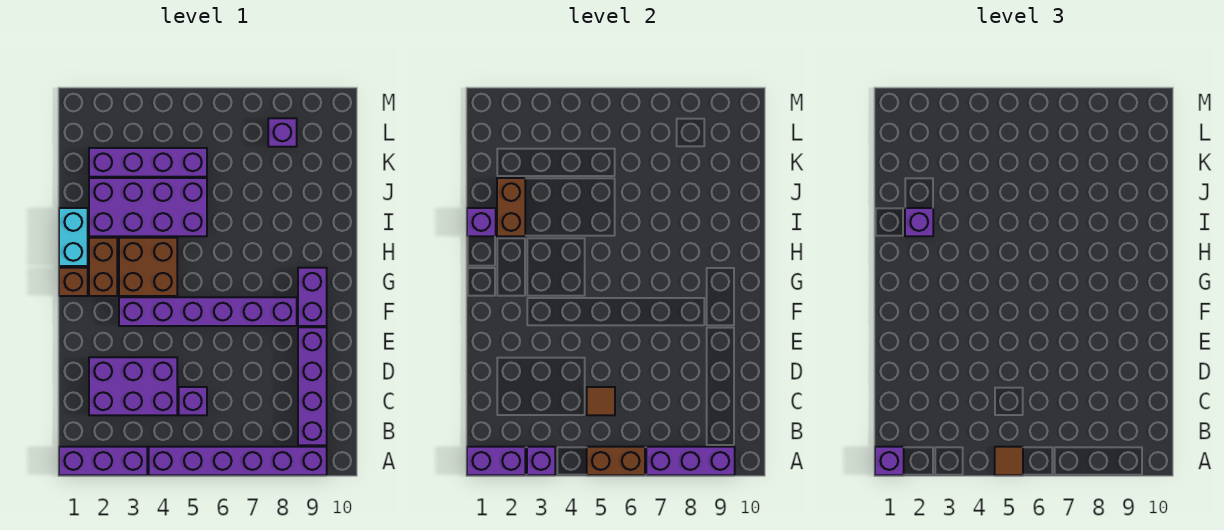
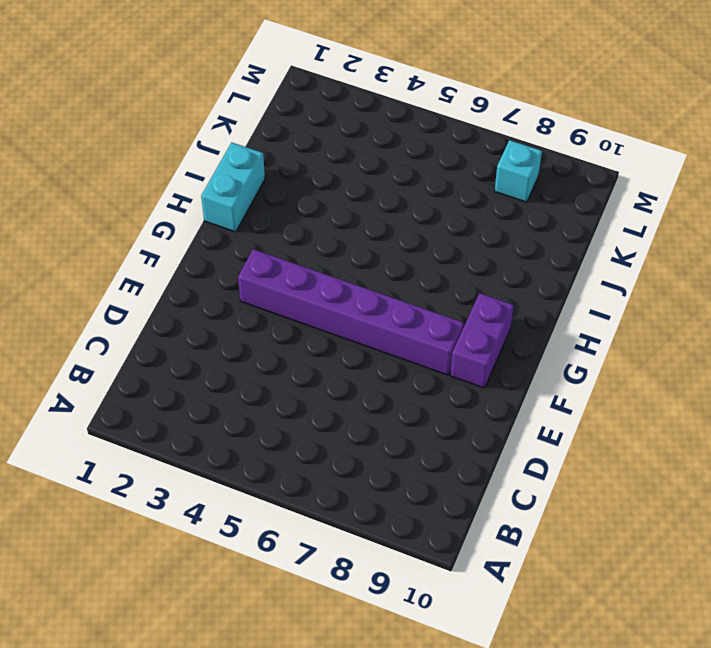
cyan brick L8 level 1 -> purple brick L8 level 1
none -> purple brick A1:A3 level 1
none -> purple brick A4:A9 level 1
none -> purple brick B9:E9 level 1

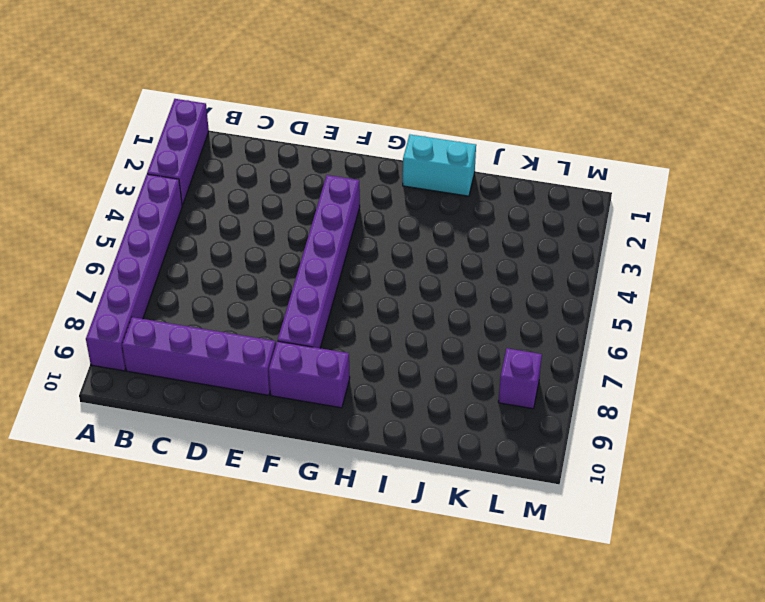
none -> purple brick C2:D4 level 1
none -> purple brick C5 level 1
none -> brown brick G1 level 1

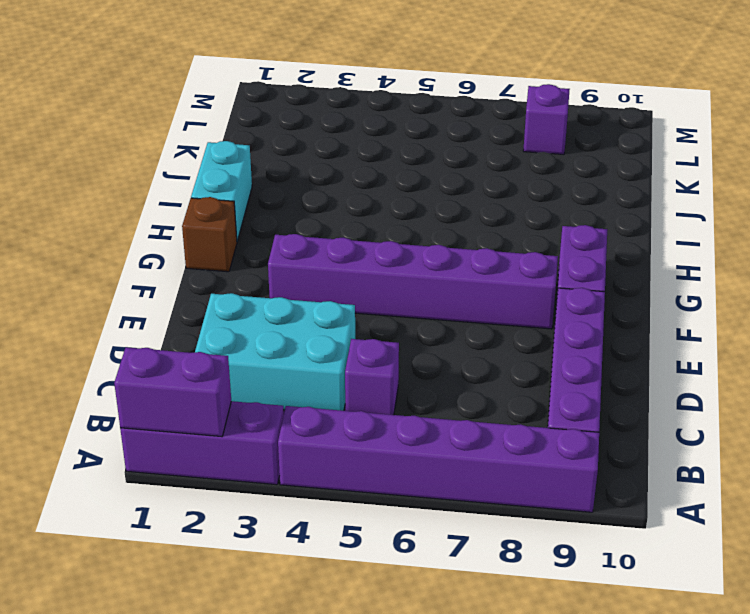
cyan brick C2:D4 level 1 -> purple brick C2:D4 level 1
none -> brown brick G2:H2 level 1
none -> brown brick G3:H4 level 1
none -> purple brick I2:J5 level 1

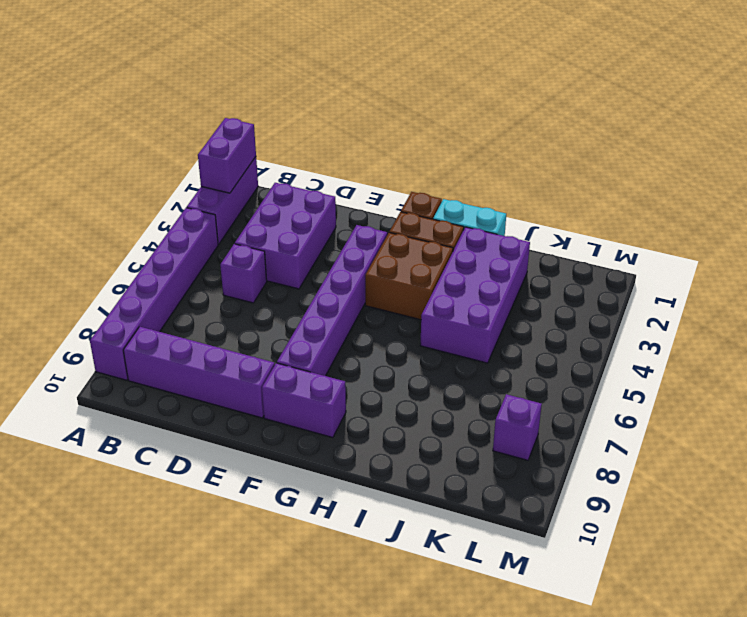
none -> purple brick K2:K5 level 1
none -> purple brick A3 level 2
none -> brown brick A5:A6 level 2

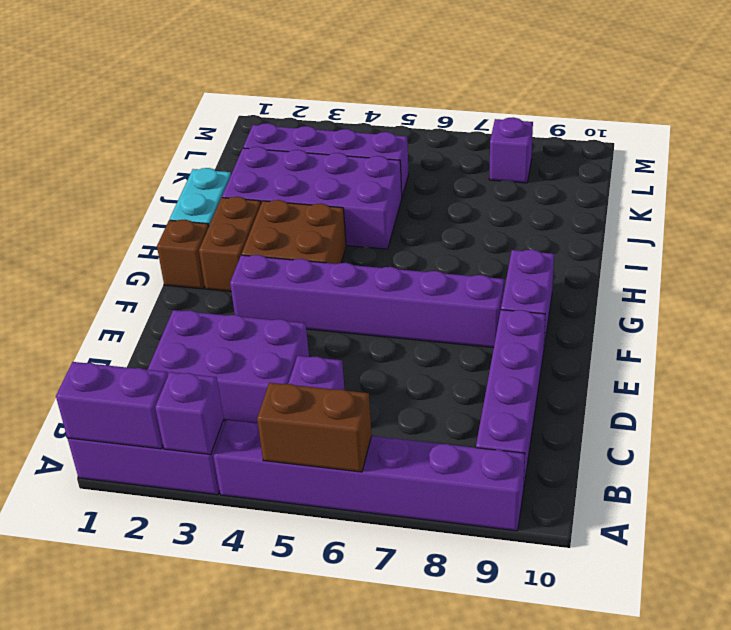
none -> purple brick A7:A9 level 2
none -> brown tile C5 level 2
none -> purple brick I1 level 2

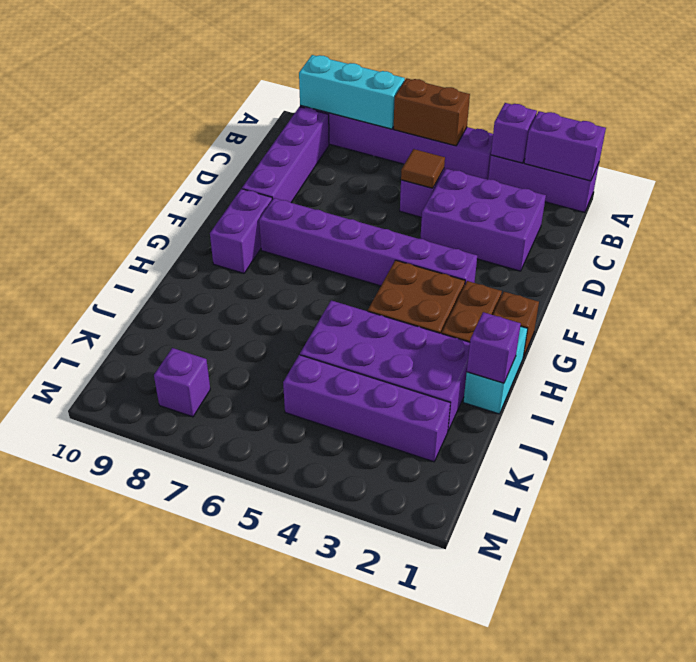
cyan brick A7:A9 level 2 -> purple brick A7:A9 level 2
none -> brown brick I2:J2 level 2
none -> purple brick A1 level 3
none -> brown tile A5 level 3

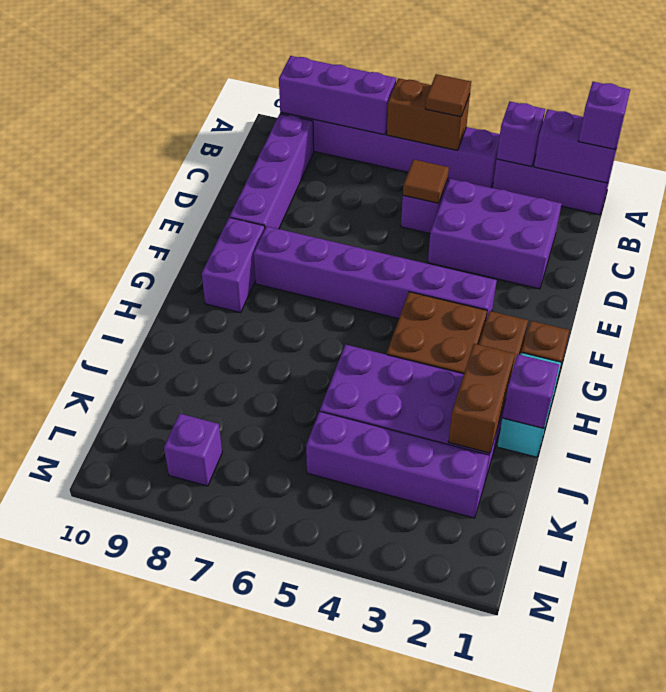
none -> purple brick I2 level 3

